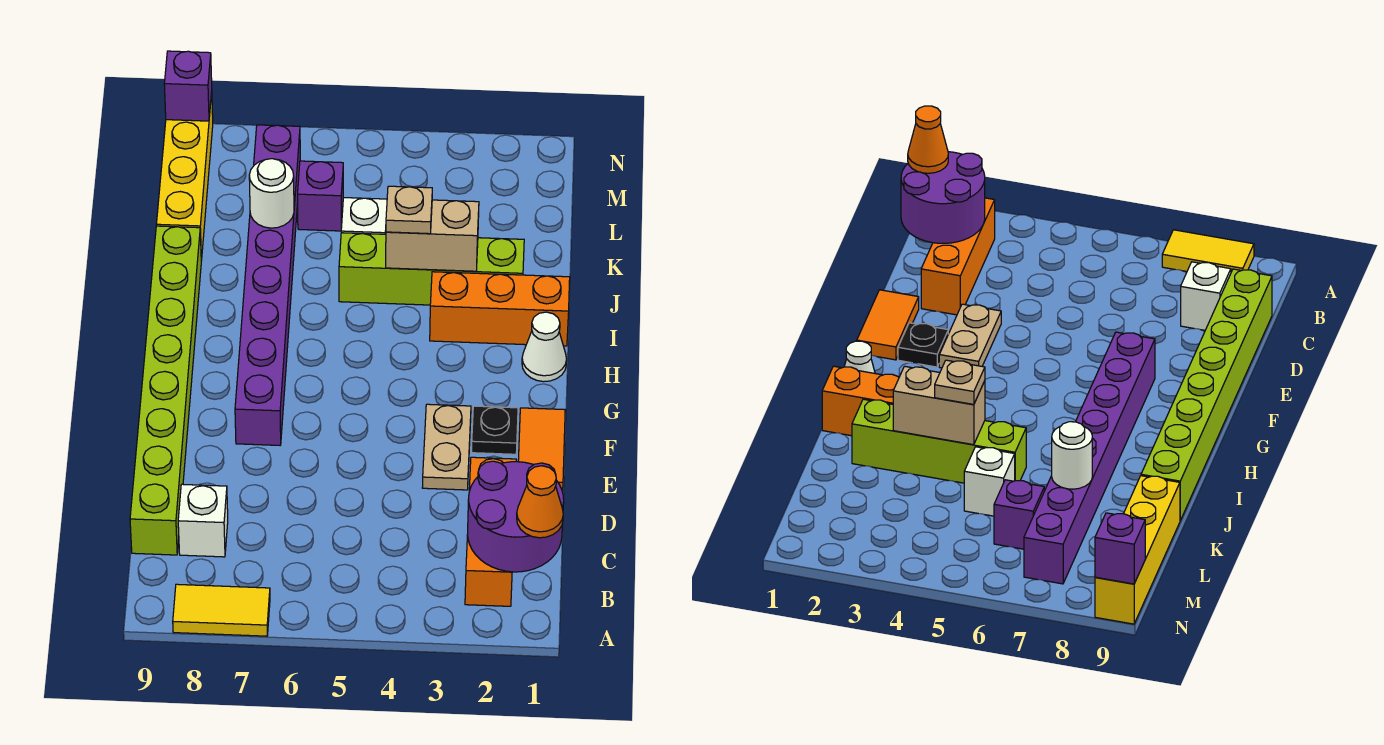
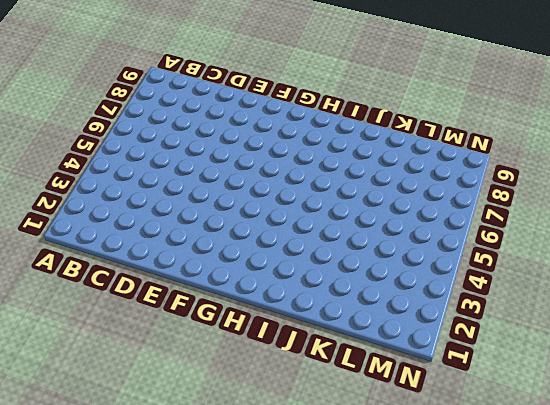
none -> yellow tile A7:A8 level 1
none -> orange brick B2:D2 level 1
none -> white brick C8 level 1

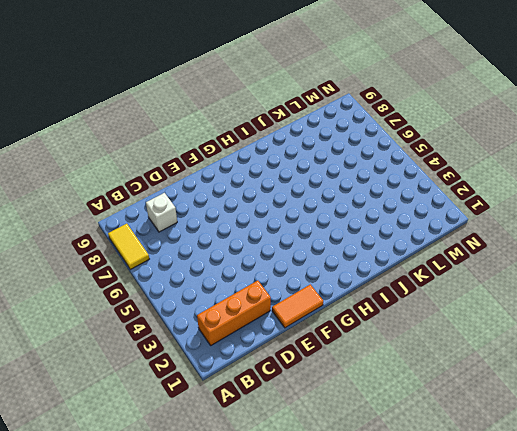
none -> lime brick C9:J9 level 1
none -> tan plate E3:F3 level 1
none -> black plate F2 level 1

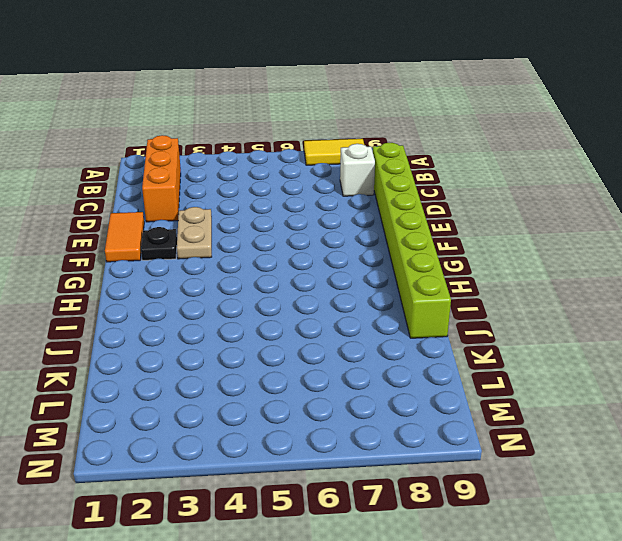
none -> purple brick F7:M7 level 1
none -> white cone H1 level 1
none -> orange brick I1:I3 level 1

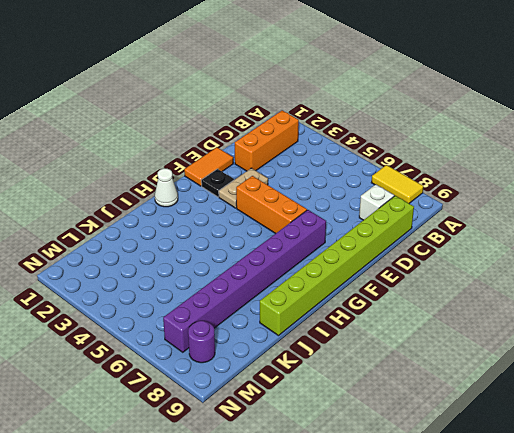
orange brick F4:F6 level 1 -> orange brick I1:I3 level 1
purple round brick M8 level 1 -> none
none -> lime brick J2:J5 level 1
none -> white brick K5 level 1
none -> yellow brick K9:N9 level 1

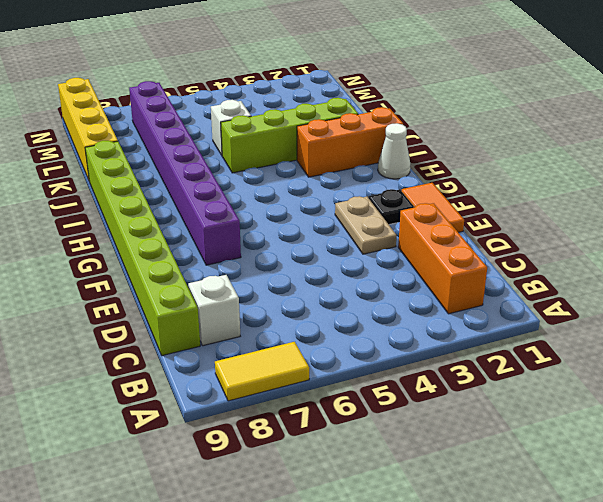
none -> purple brick L6 level 1
none -> purple round brick B1:C2 level 2
none -> tan brick J3:J4 level 2

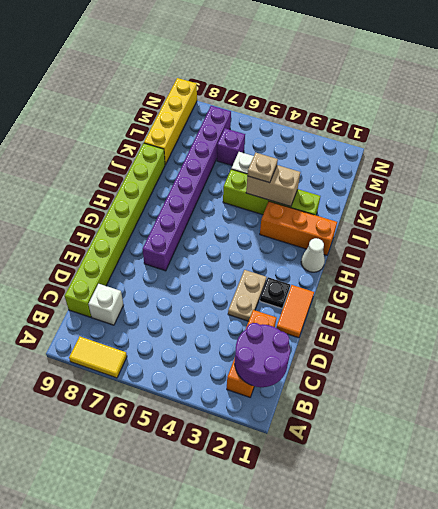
none -> white round brick K7 level 2
none -> purple brick N9 level 2
none -> orange cone B1 level 3

